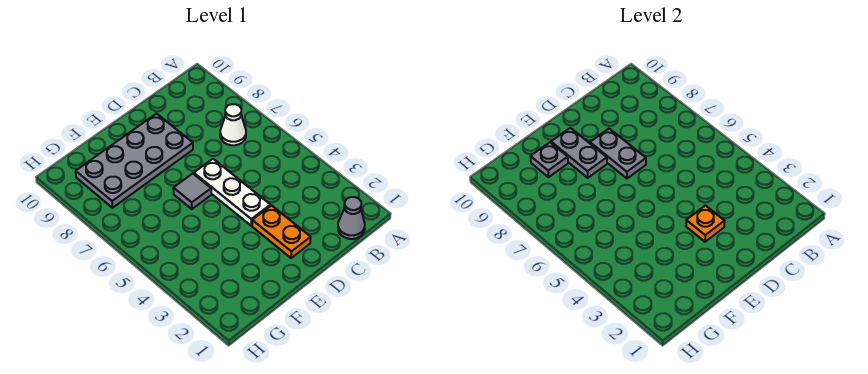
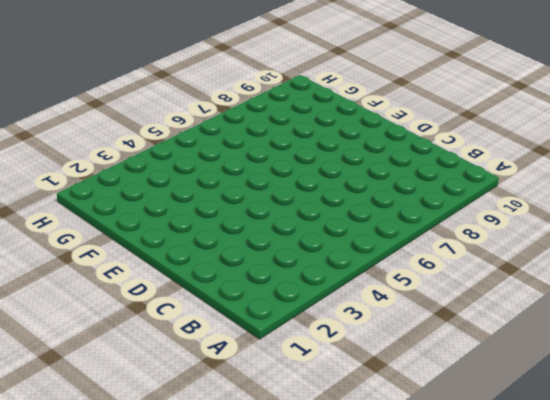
none -> grey cone B1 level 1
none -> white cone B7 level 1

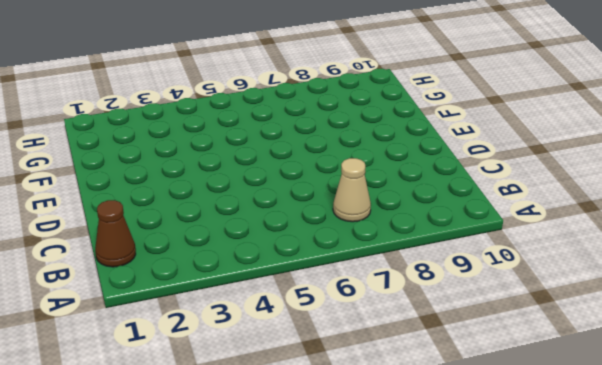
brown cone B1 level 1 -> grey cone B1 level 1
tan cone B7 level 1 -> white cone B7 level 1
none -> orange plate D2:D3 level 1
none -> white plate D4:D6 level 1

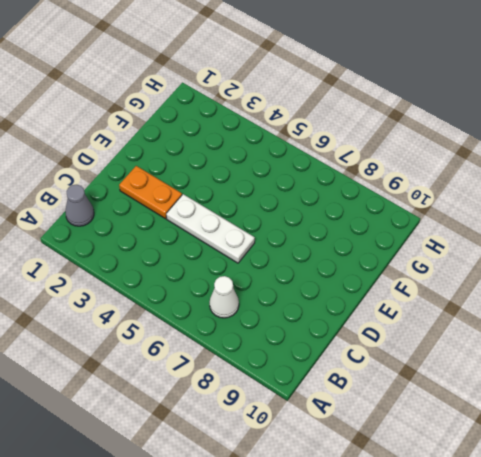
none -> grey plate D8:G9 level 1
none -> grey tile E6 level 1

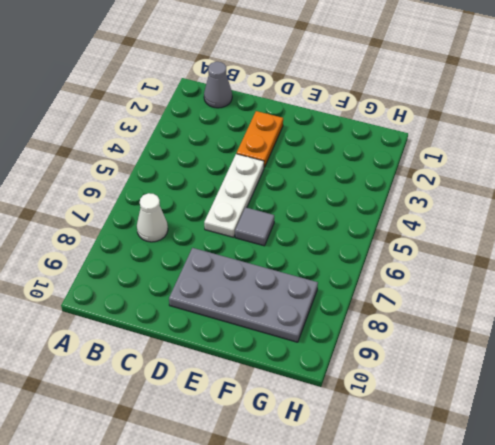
none -> orange plate D3 level 2
none -> grey plate D7:D8 level 2

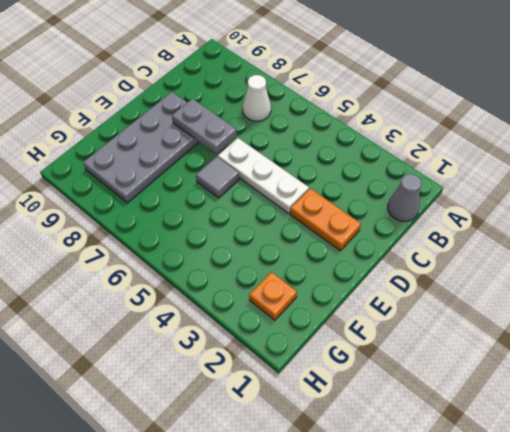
orange plate G2 level 1 -> orange plate D3 level 2
none -> grey plate E8:E9 level 2
none -> grey plate F9 level 2

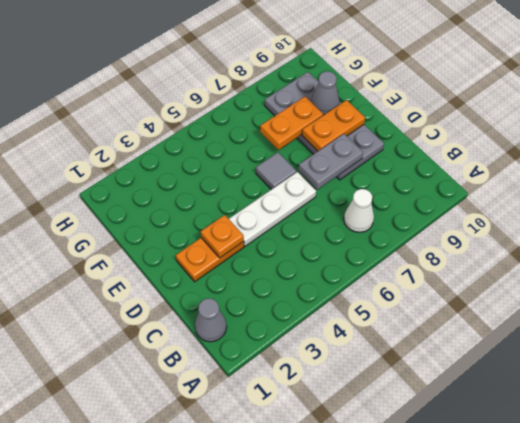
orange plate E8:E9 level 2 -> grey plate E8:E9 level 2
orange plate F7:F8 level 2 -> none
grey cone F9 level 2 -> grey plate F9 level 2

